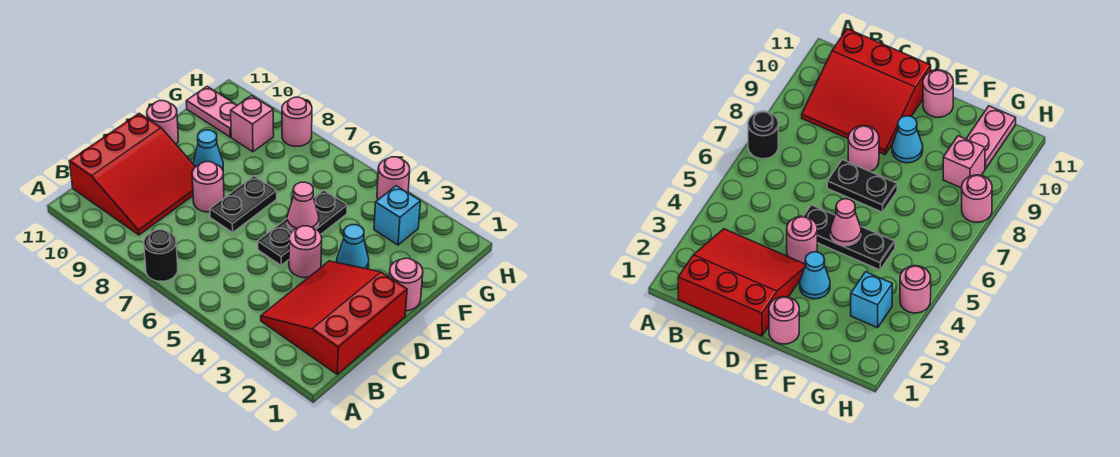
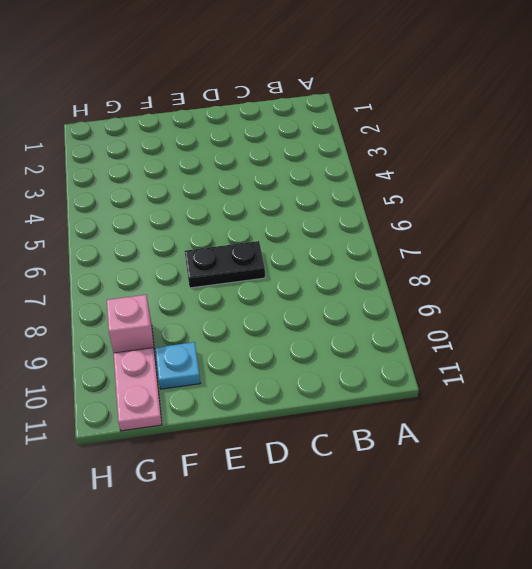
cyan plate F10 level 1 -> none
none -> black round brick A7 level 1
none -> red slope B1:D3 level 1 top 1
none -> red slope B9:D11 level 1 top 11

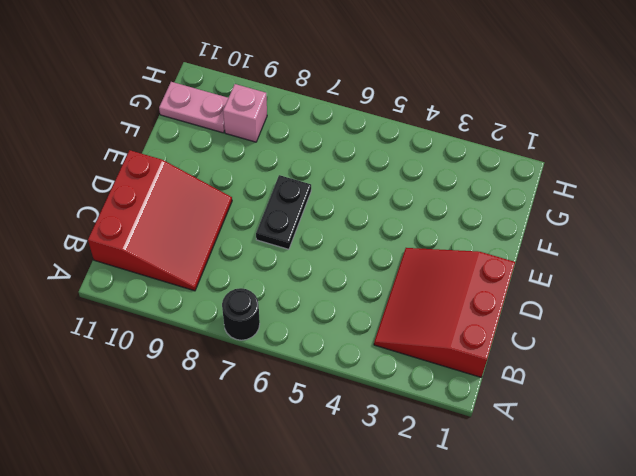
none -> pink round brick D4 level 1
none -> black plate D5:F5 level 1
none -> pink round brick D8 level 1

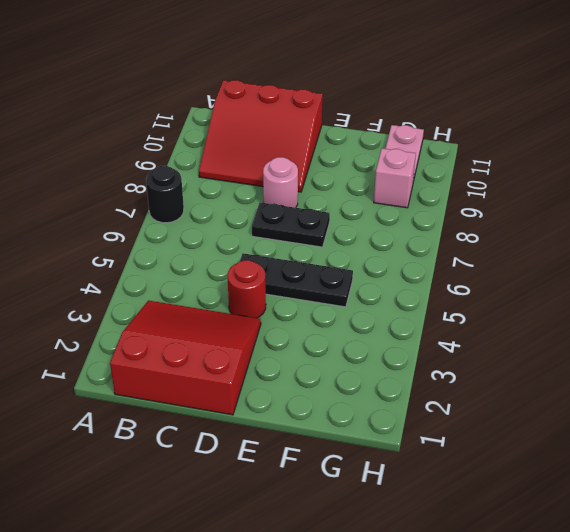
red round brick D4 level 1 -> pink round brick D4 level 1
none -> pink round brick E1 level 1
none -> cyan cone E3 level 1
none -> cyan cone E9 level 1

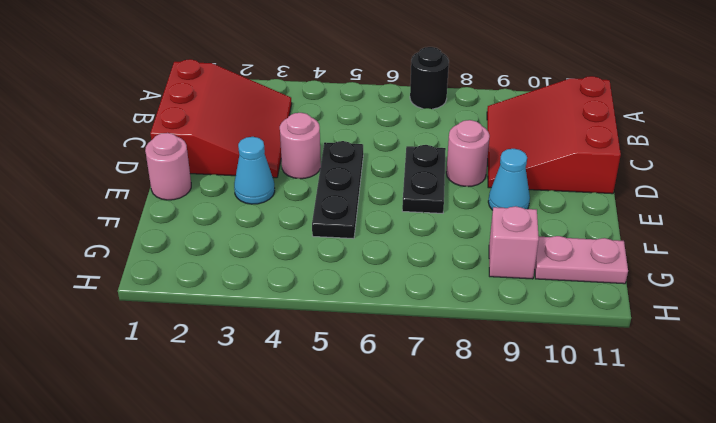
none -> pink round brick E11 level 1
none -> cyan brick G3 level 1
none -> pink round brick H4 level 1

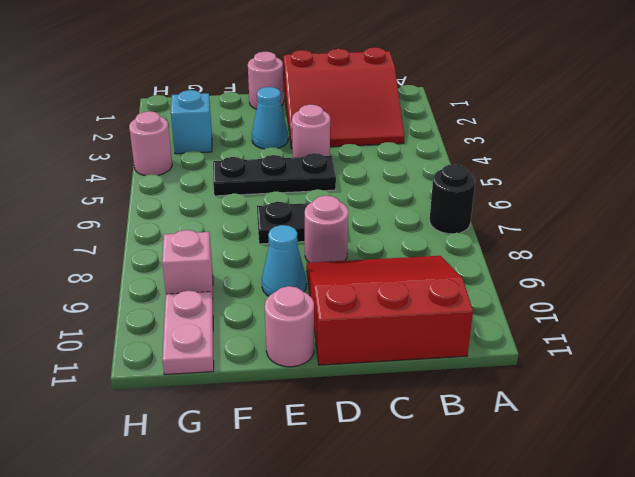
none -> pink round brick H8 level 1
none -> pink cone E5 level 2

